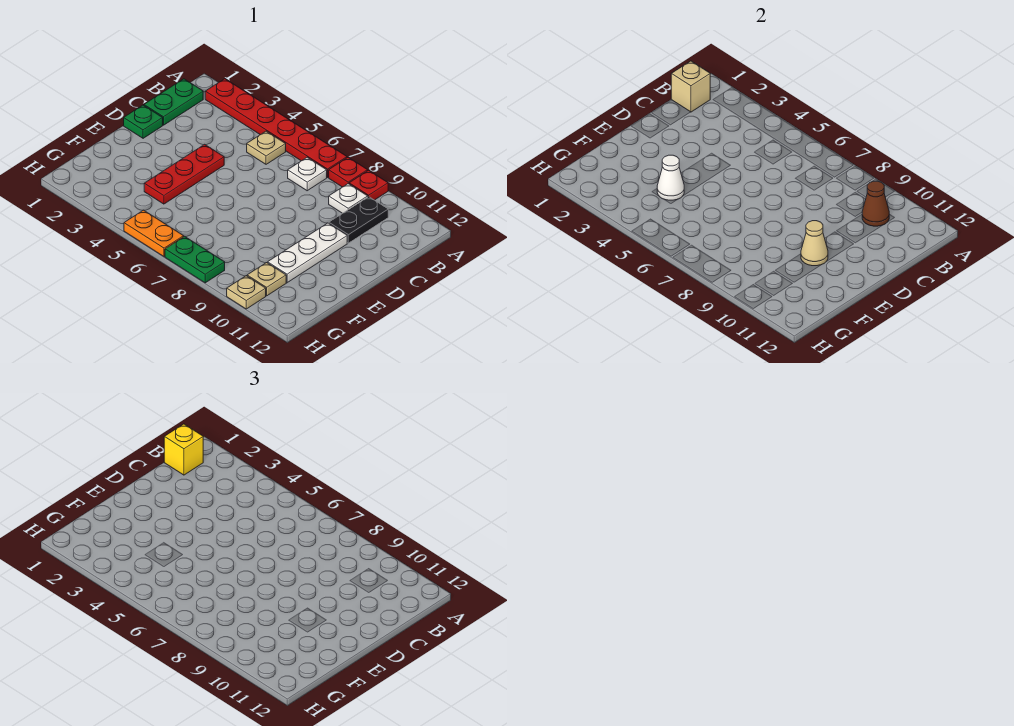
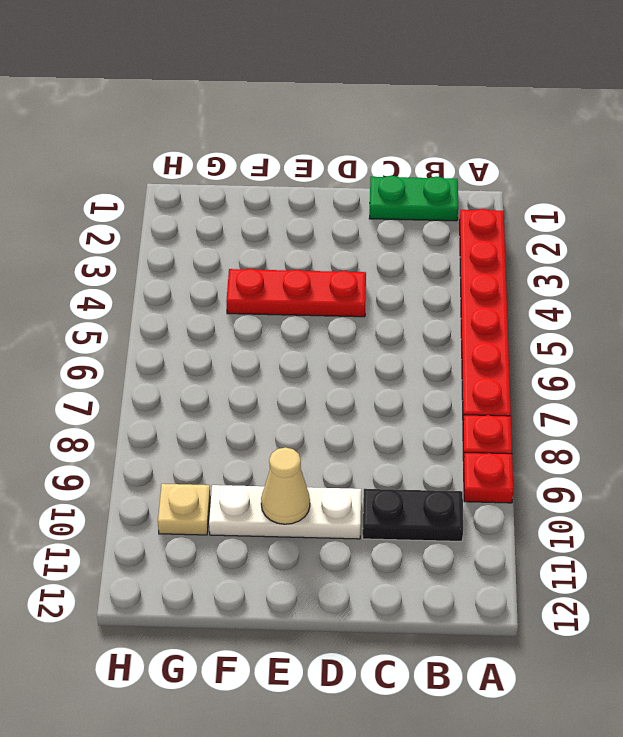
none -> tan plate B5 level 1
none -> white plate B7 level 1
none -> white plate B9 level 1

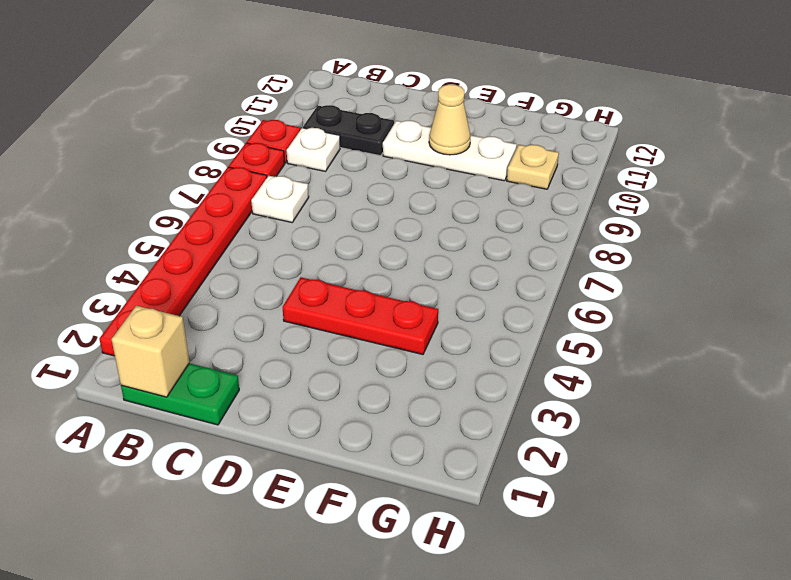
none -> tan plate B5 level 1
none -> green plate D1 level 1
none -> orange plate H5:H6 level 1

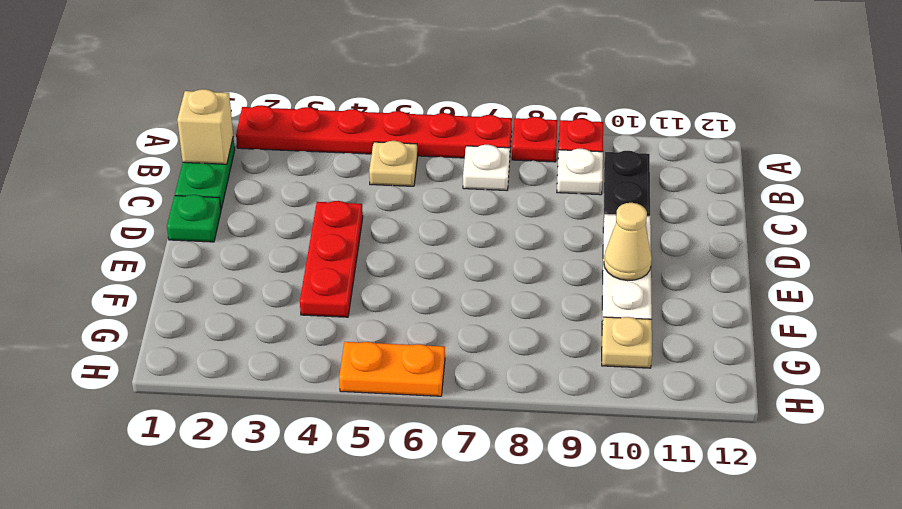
none -> green plate H7:H8 level 1
none -> tan plate H10 level 1
none -> brown cone B10 level 2

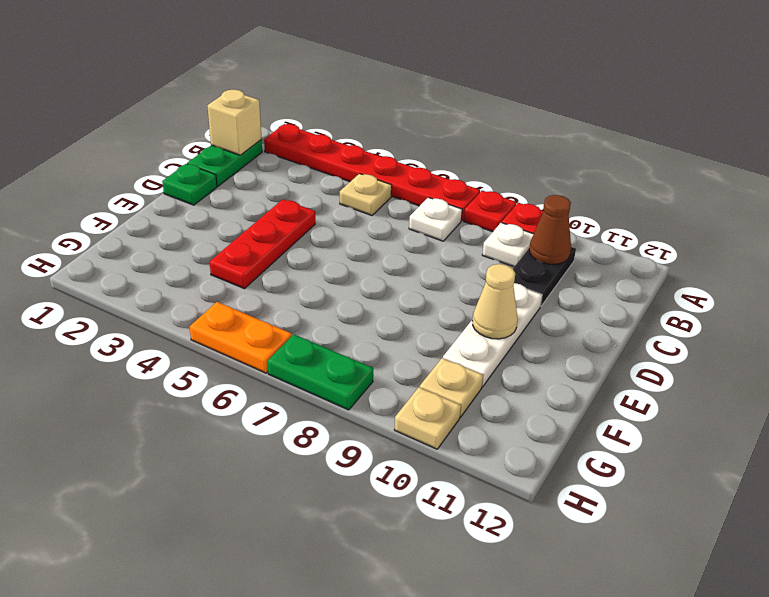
none -> white cone F4 level 2
none -> yellow brick B1 level 3

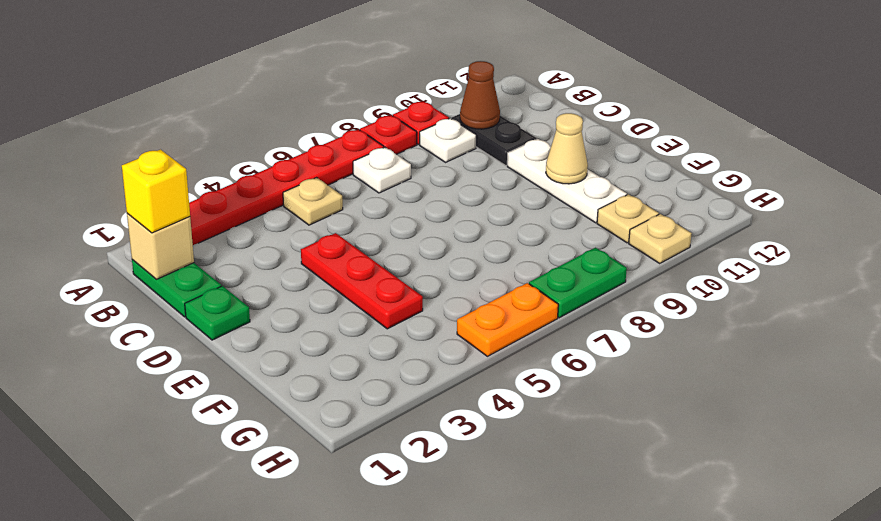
none -> white cone F4 level 2

